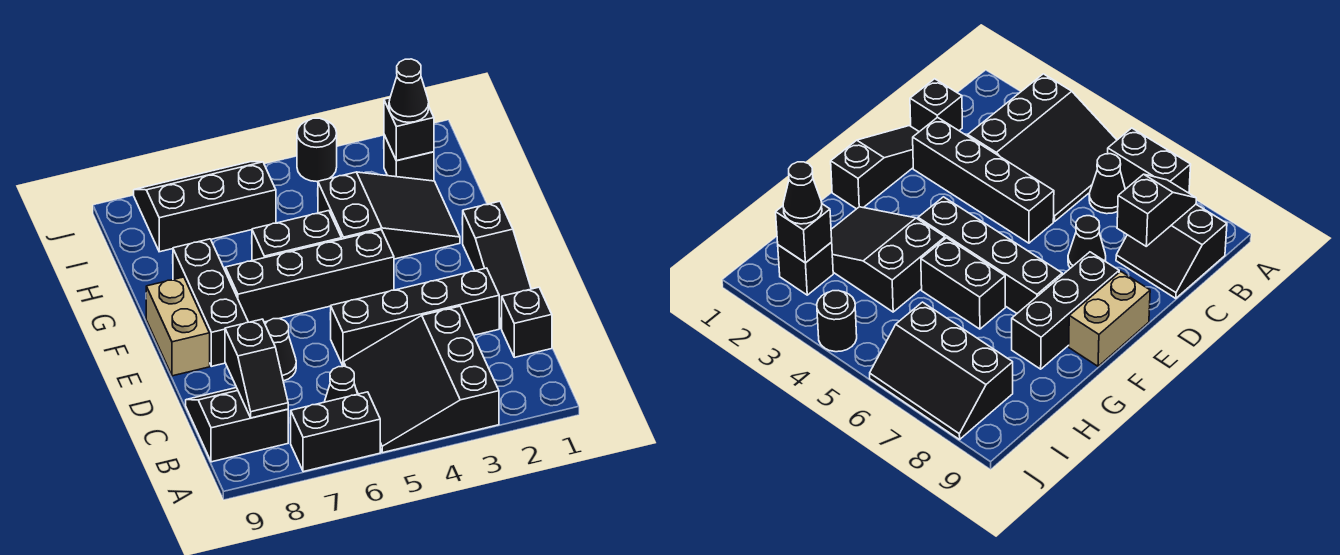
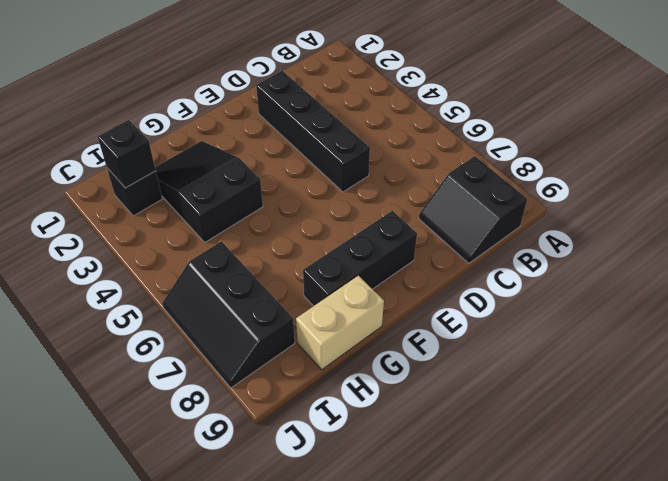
tan brick G9:H9 level 1 -> tan brick E9:F9 level 1
none -> black slope A3:C5 level 1 top 3
none -> black brick A6:A7 level 1
none -> black cone B6 level 1

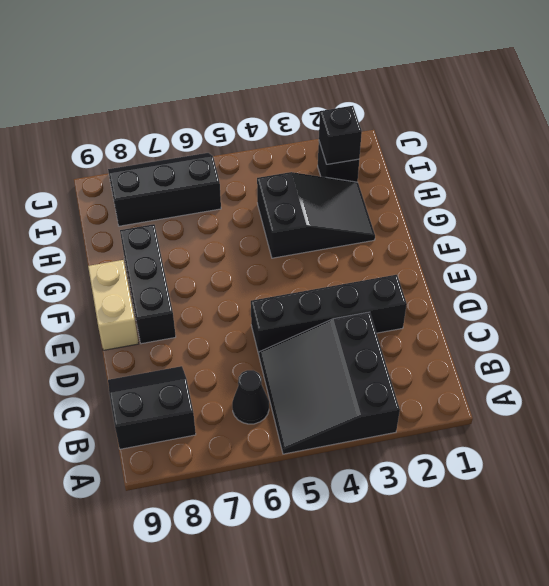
none -> black brick A6:A7 level 1
none -> black brick C1 level 1
none -> black slope D1:F1 level 1 top F

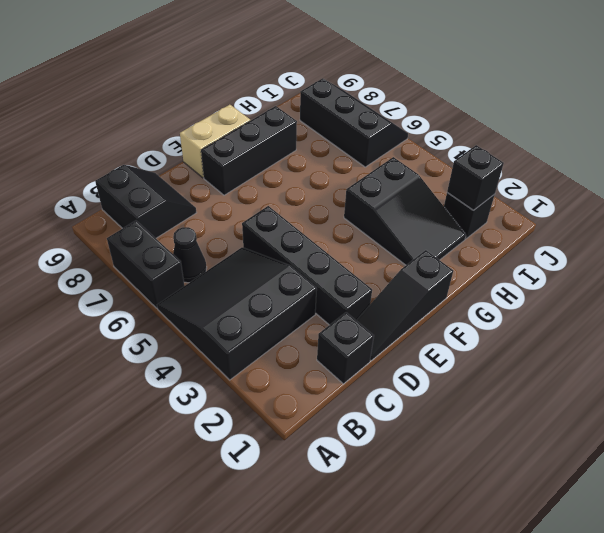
none -> black cone D7 level 1
none -> black brick F4:F7 level 1
none -> black brick G5:G6 level 1

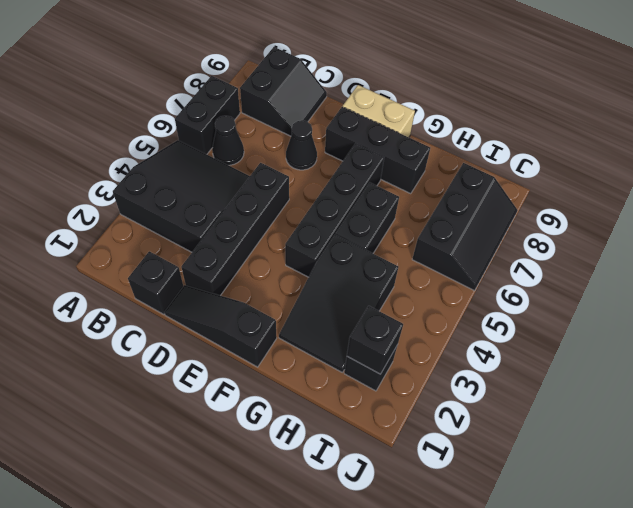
none -> black round brick J4 level 1
none -> black slope B8:C8 level 2 top C
none -> black cone I2 level 3

